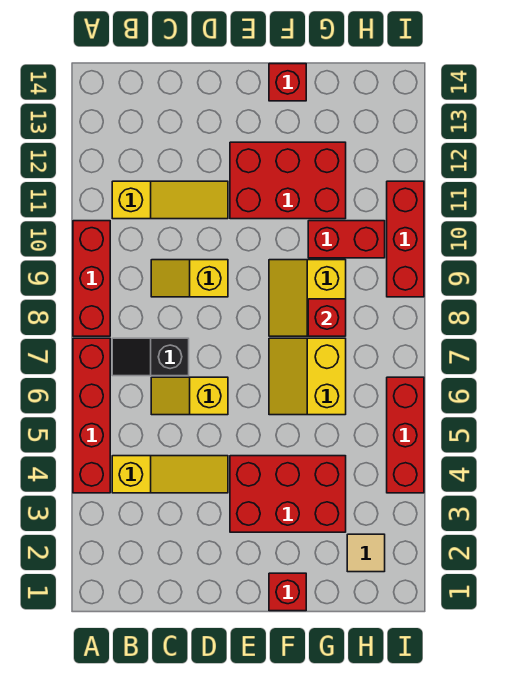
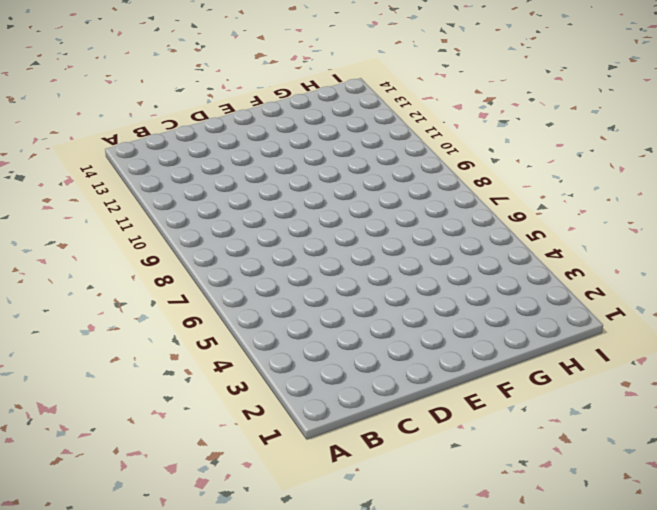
none -> red brick A4:A7 level 1
none -> red brick A8:A10 level 1
none -> yellow slope B4:D4 level 1 top B

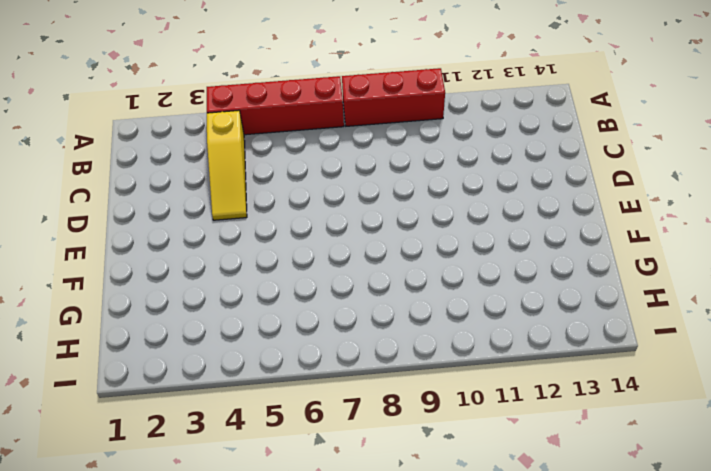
none -> black slope B7:C7 level 1 top C
none -> yellow slope B11:D11 level 1 top B
none -> yellow slope C6:D6 level 1 top D

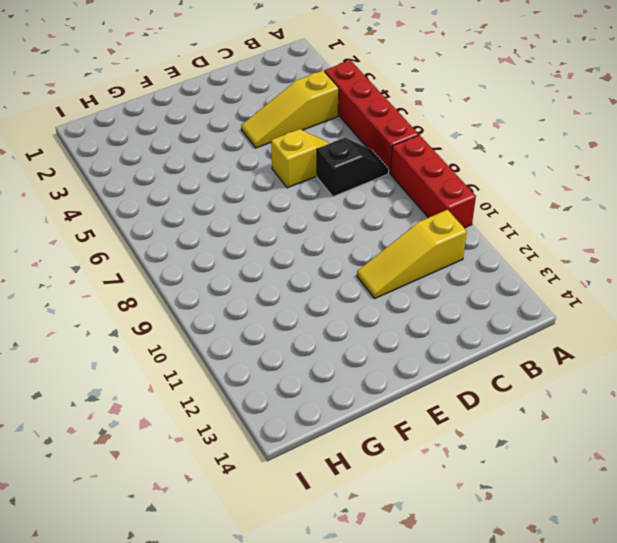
none -> yellow slope C9:D9 level 1 top D
none -> red brick E3:G4 level 1
none -> red brick E11:G12 level 1

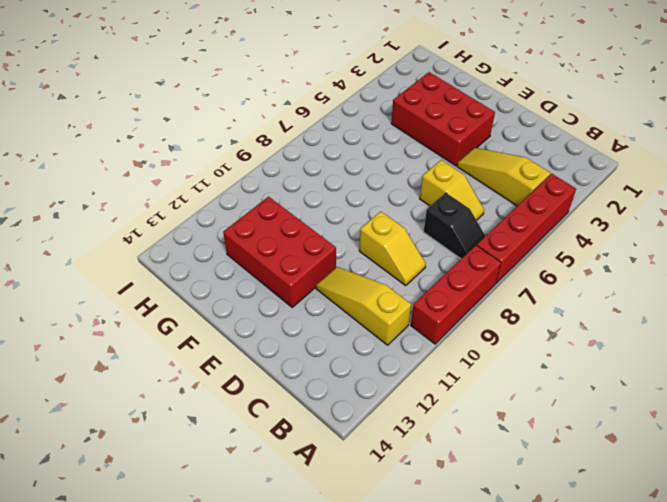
none -> red brick F1 level 1
none -> yellow slope F6:G7 level 1 top G
none -> yellow slope F8:G9 level 1 top G

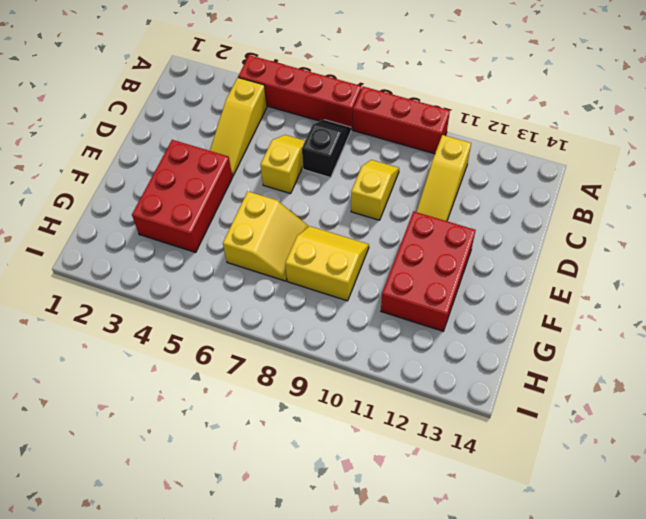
yellow slope F6:G7 level 1 top 6 -> yellow slope F6:G7 level 1 top G
none -> red brick F1 level 1
none -> red brick F14 level 1
none -> red brick G10:H10 level 1

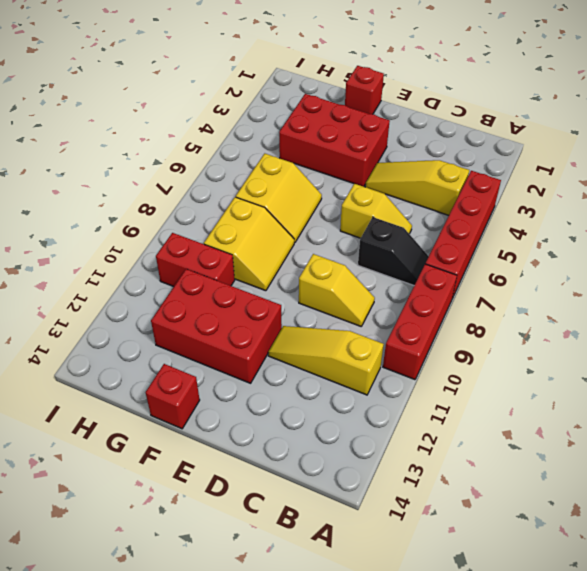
none -> tan tile H2 level 1
none -> red brick I4:I6 level 1
none -> red brick I9:I11 level 1

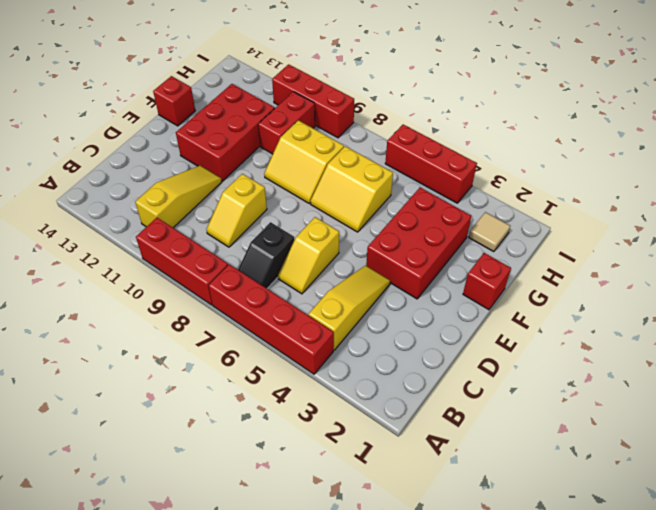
none -> red brick G8 level 2

